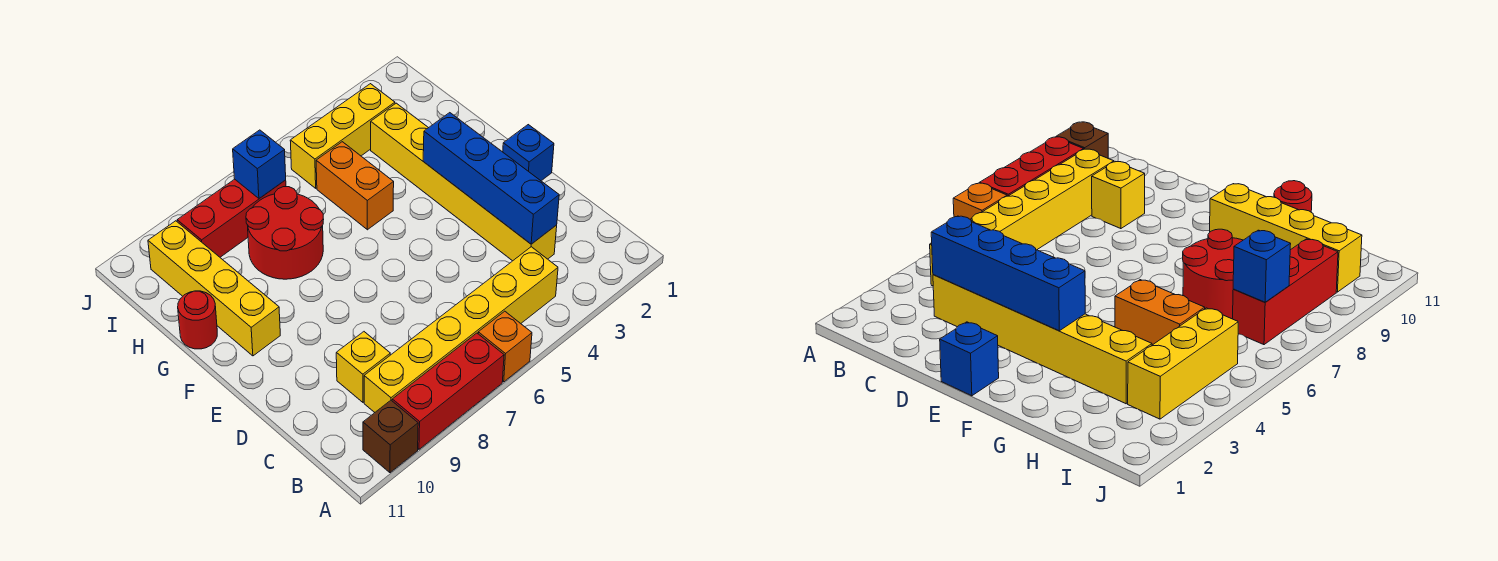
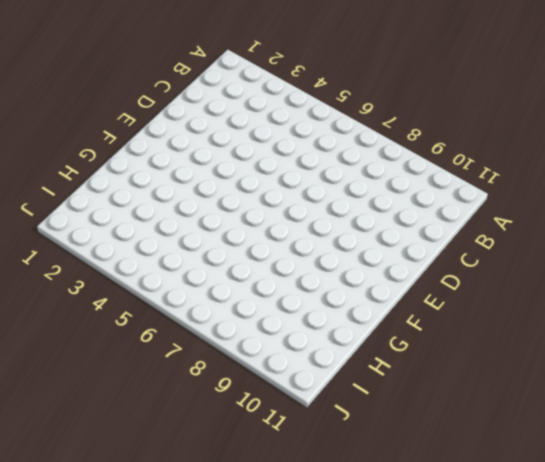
none -> orange brick A6 level 1
none -> red brick A7:A9 level 1
none -> brown brick A10 level 1

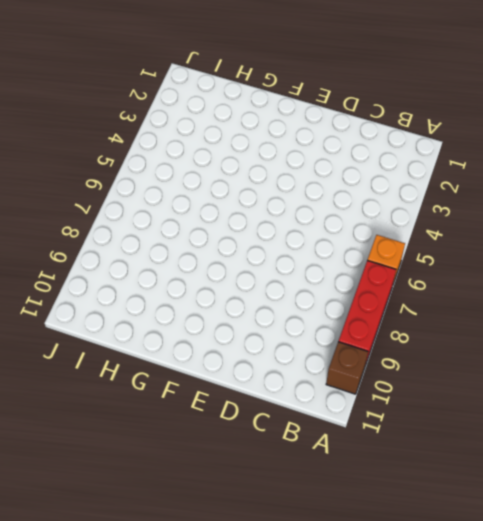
none -> yellow brick B4:B9 level 1
none -> yellow brick C3:H3 level 1
none -> yellow brick C9 level 1

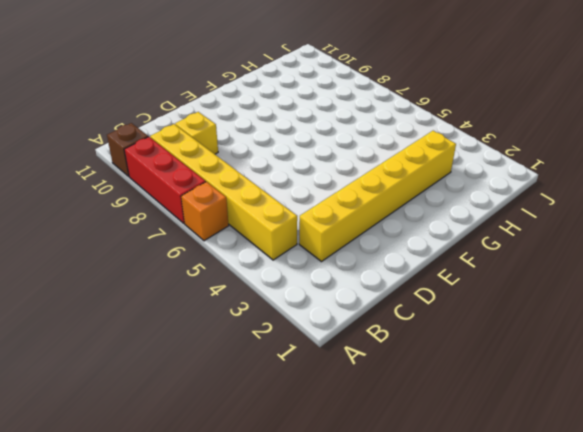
none -> blue brick E1 level 1
none -> yellow brick F10:I10 level 1
none -> orange brick G5:H5 level 1

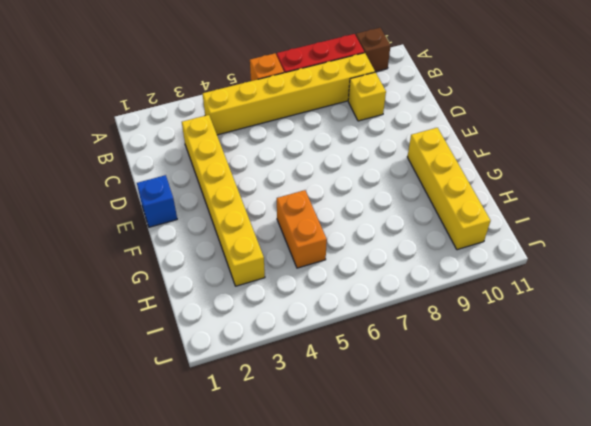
none -> red round brick G7:H8 level 1
none -> red round brick G11 level 1
none -> yellow brick I3:I5 level 1

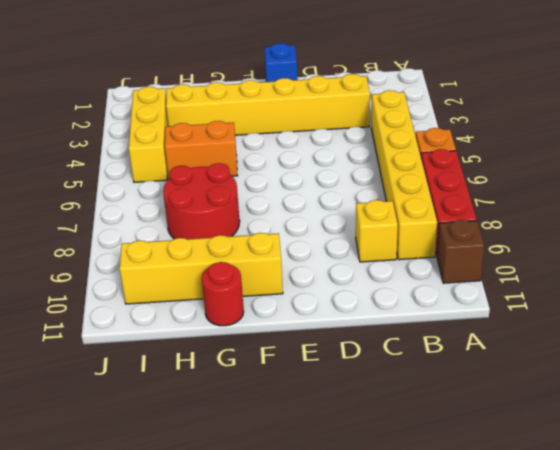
none -> red brick I7:I9 level 1
none -> blue brick C3:F3 level 2
none -> blue brick I7 level 2

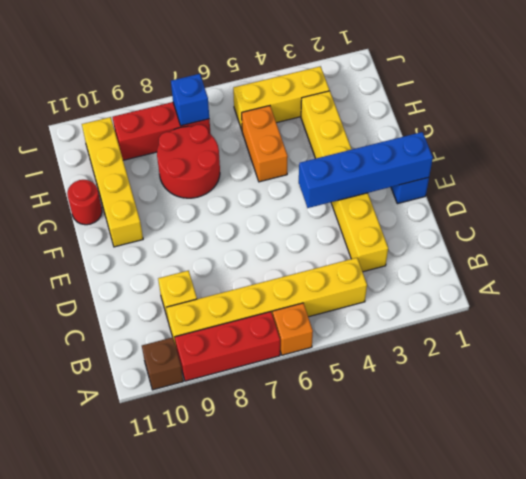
blue brick E1:E4 level 2 -> blue brick C3:F3 level 2

